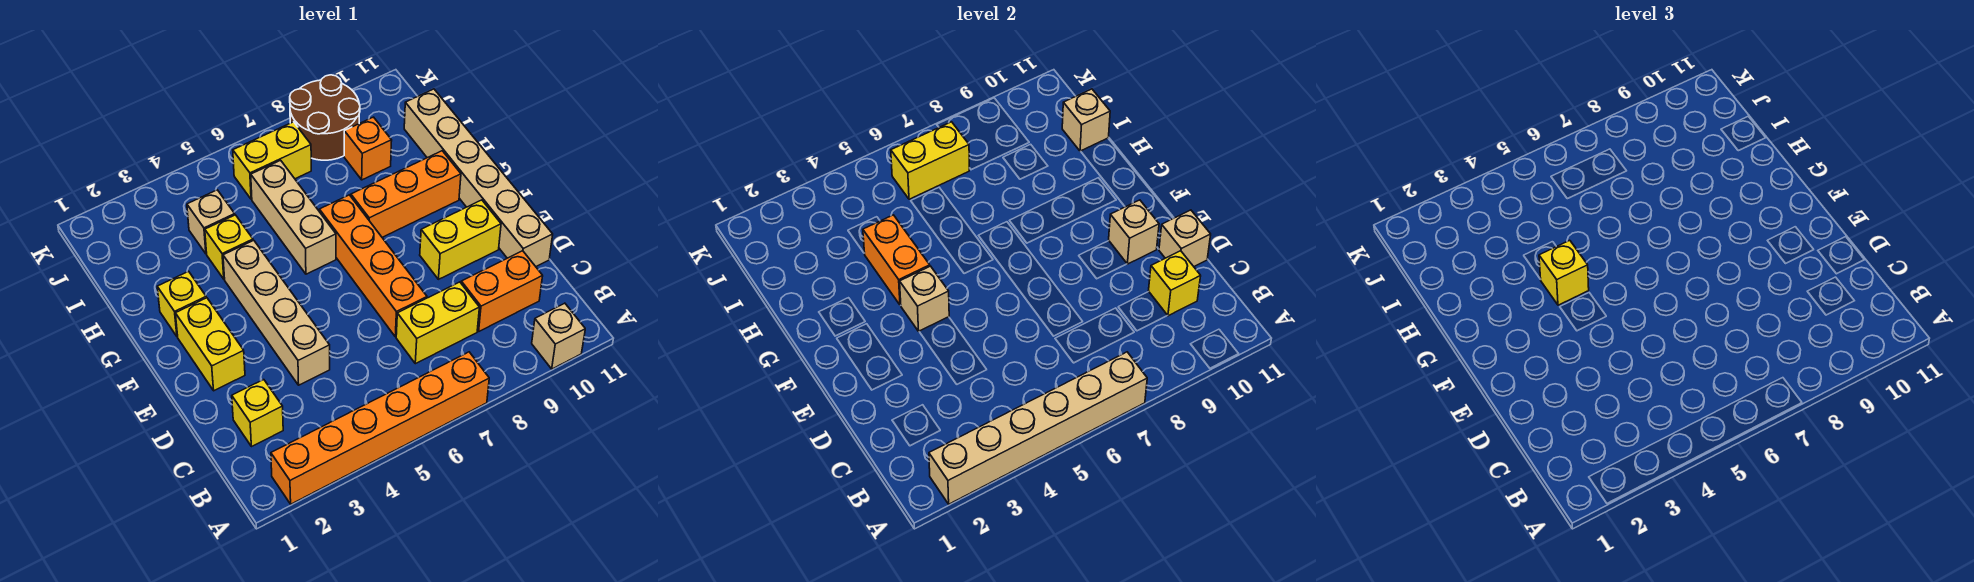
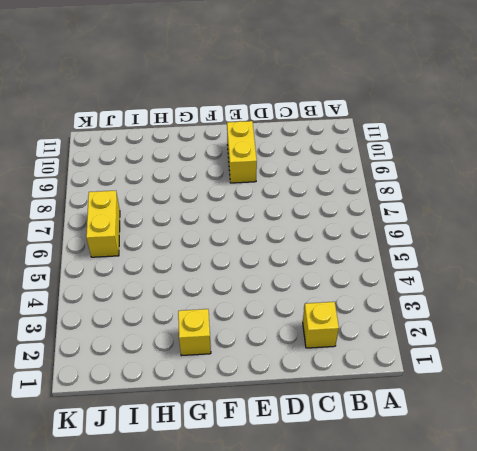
none -> orange brick A2:A7 level 1
none -> tan brick A10 level 1
none -> yellow brick C7:C8 level 1

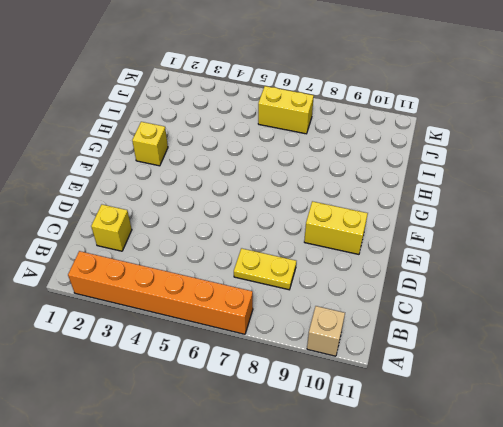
yellow plate C7:C8 level 1 -> yellow brick C7:C8 level 1
none -> orange brick C9:C10 level 1
none -> tan brick D4:G4 level 1
none -> orange brick D7:G7 level 1

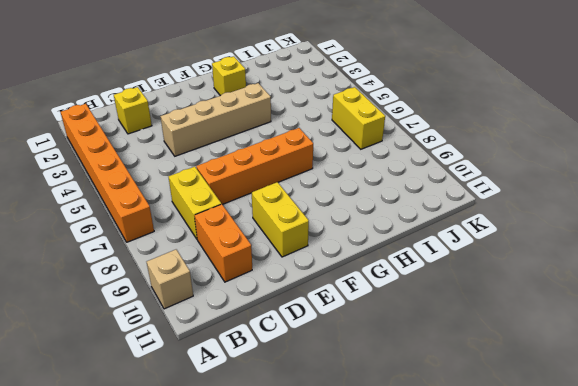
none -> tan brick D11:I11 level 1
none -> yellow brick E2:F2 level 1
none -> tan brick G6:I6 level 1

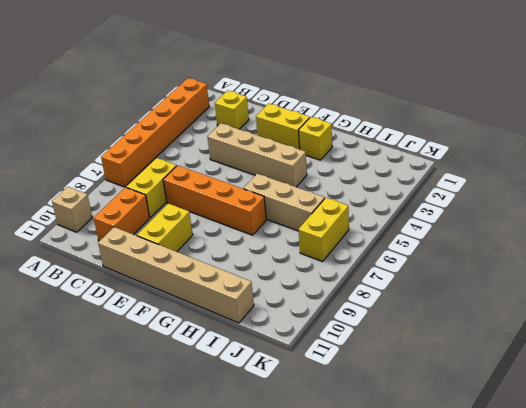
none -> orange brick G8:G10 level 1
none -> yellow brick H4 level 1
none -> tan brick I4 level 1

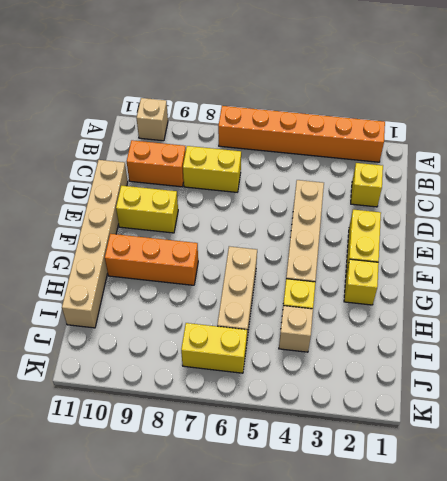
none -> orange brick D7:G7 level 1
none -> orange brick I9 level 1
none -> brown round brick J8:K9 level 1

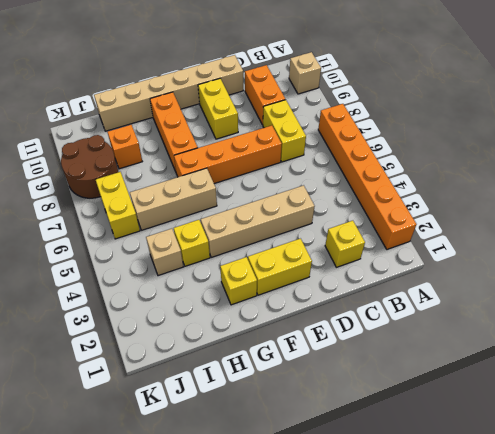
none -> tan brick A2:A7 level 2
none -> yellow brick C10 level 2
none -> tan brick D11 level 2

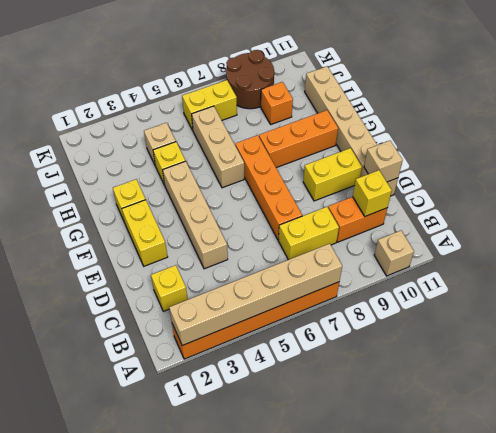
none -> tan brick E10 level 2
none -> tan brick F4 level 2
none -> orange brick G4:H4 level 2

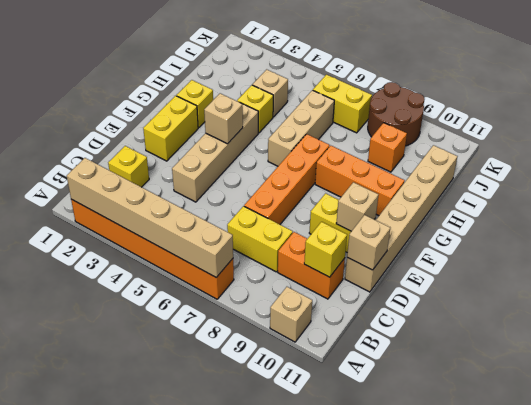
none -> orange brick G4:H4 level 2
none -> tan brick I11 level 2
none -> yellow brick J6:J7 level 2

